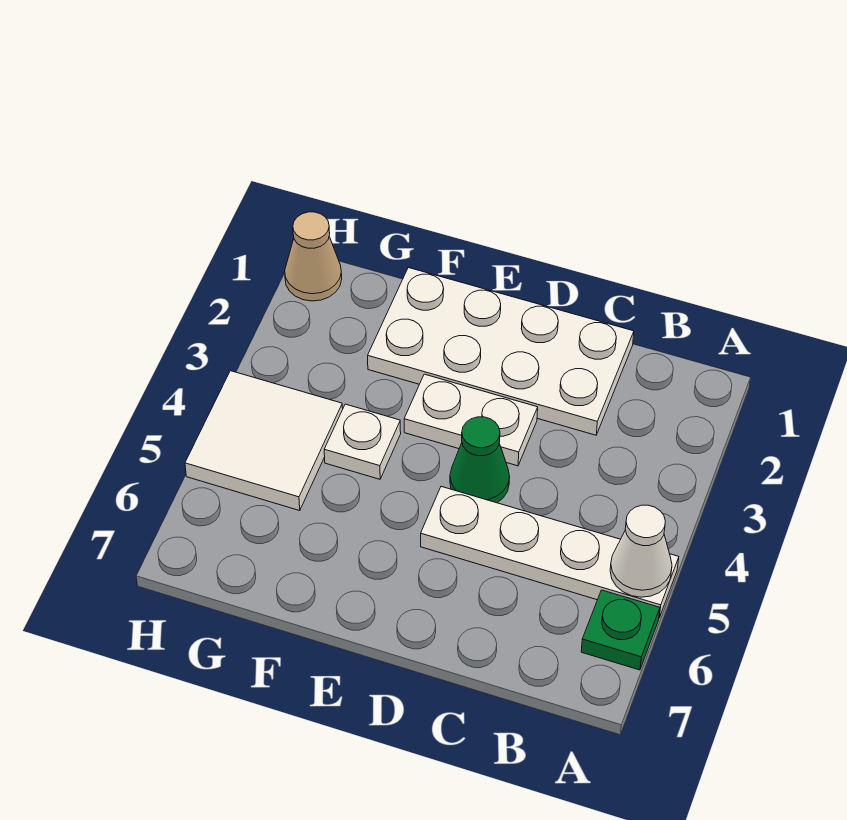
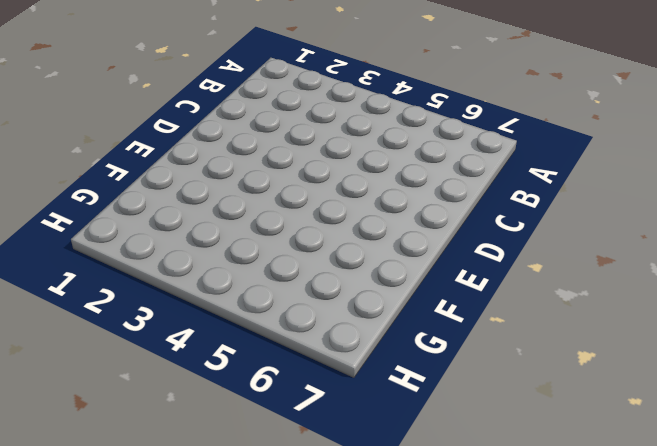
none -> white plate A5:D5 level 1
none -> green plate A6 level 1

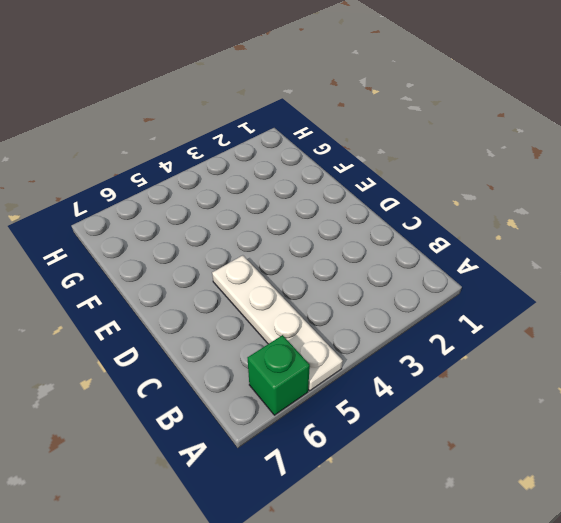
green brick A6 level 1 -> green plate A6 level 1
none -> white plate C1:F2 level 1
none -> white plate D3:E3 level 1

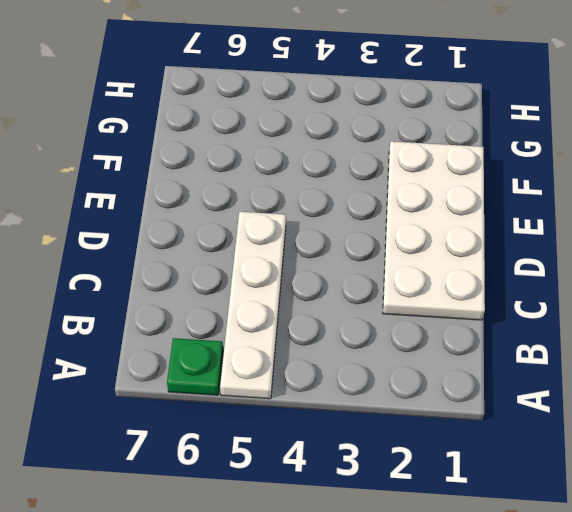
none -> white plate D3:E3 level 1
none -> green cone D4 level 1

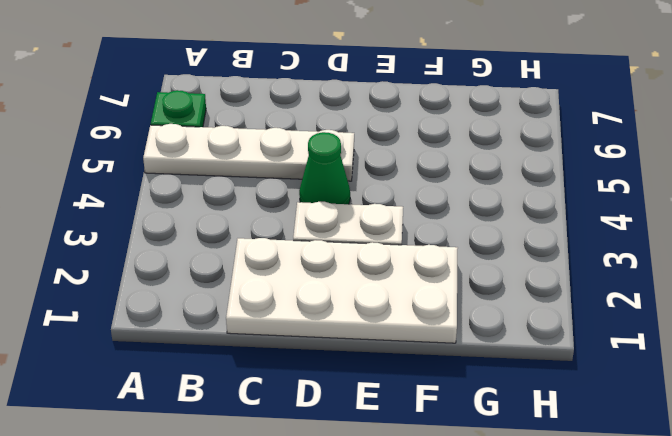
none -> white plate F4 level 1
none -> white tile G4:H5 level 1

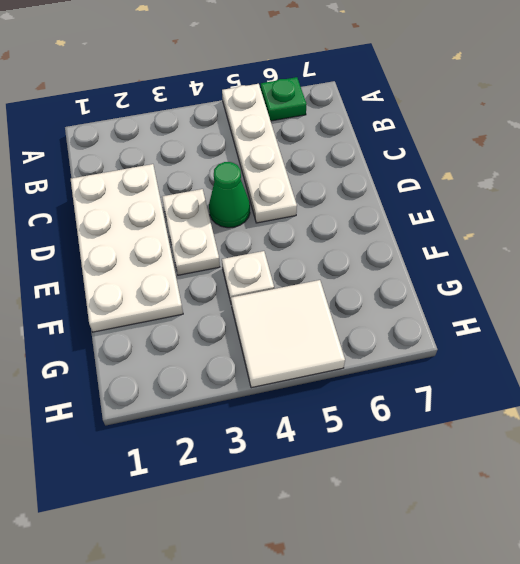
none -> tan cone H1 level 1
none -> white cone A5 level 2

